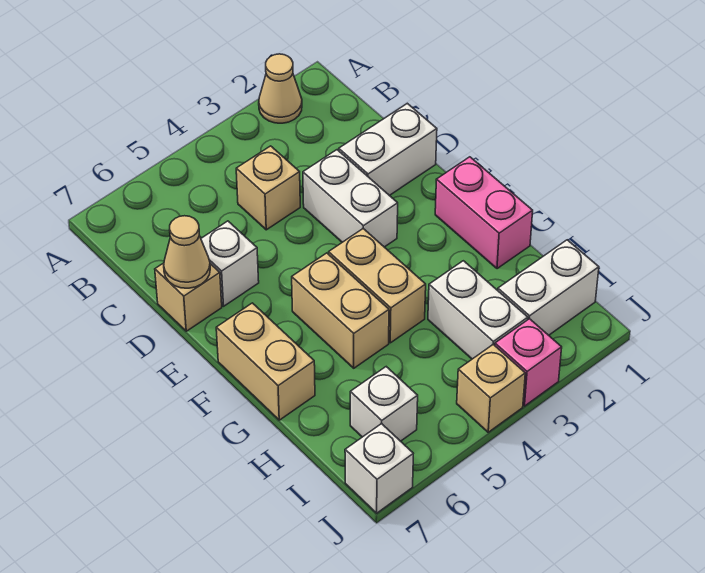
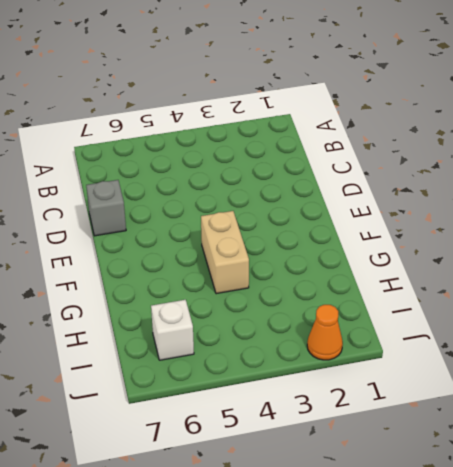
grey brick D7 level 1 -> tan brick D7 level 1
orange cone J2 level 1 -> none
none -> tan cone A2 level 1
none -> tan brick C4 level 1
none -> white brick D1:D2 level 1

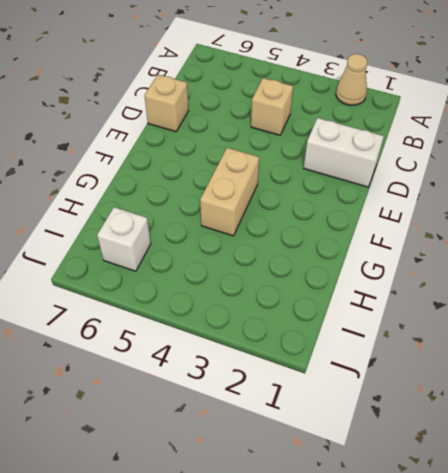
none -> white brick D3:E3 level 1
none -> white brick D6 level 1
none -> pink brick F1:G1 level 1

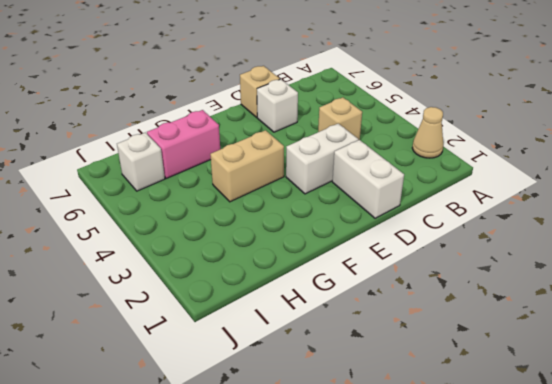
pink brick G6:H6 level 1 -> pink brick F1:G1 level 1
none -> tan brick F5:G5 level 1
none -> tan brick F7:G7 level 1
none -> white brick H3:I3 level 1

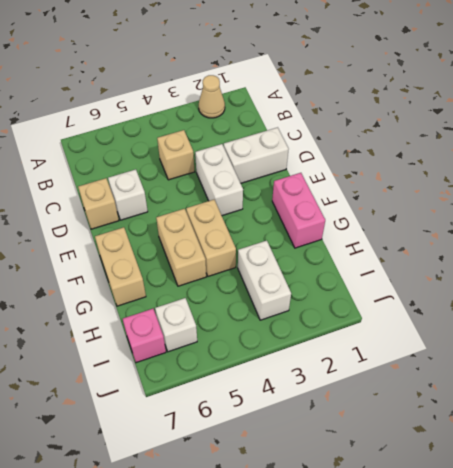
pink brick I7 level 1 -> pink brick J3 level 1
none -> white brick I1:I2 level 1
none -> tan brick J4 level 1
none -> white brick J7 level 1

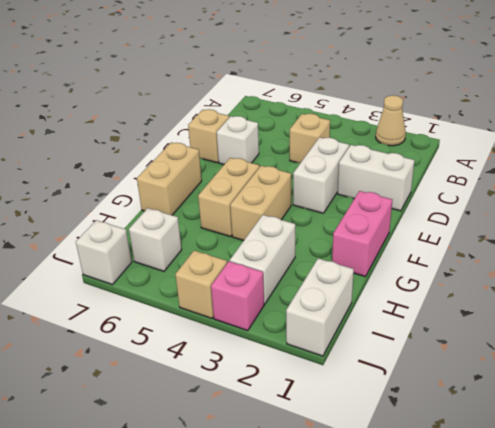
white brick I1:J1 level 1 -> white brick I1:I2 level 1
none -> tan cone D7 level 2

